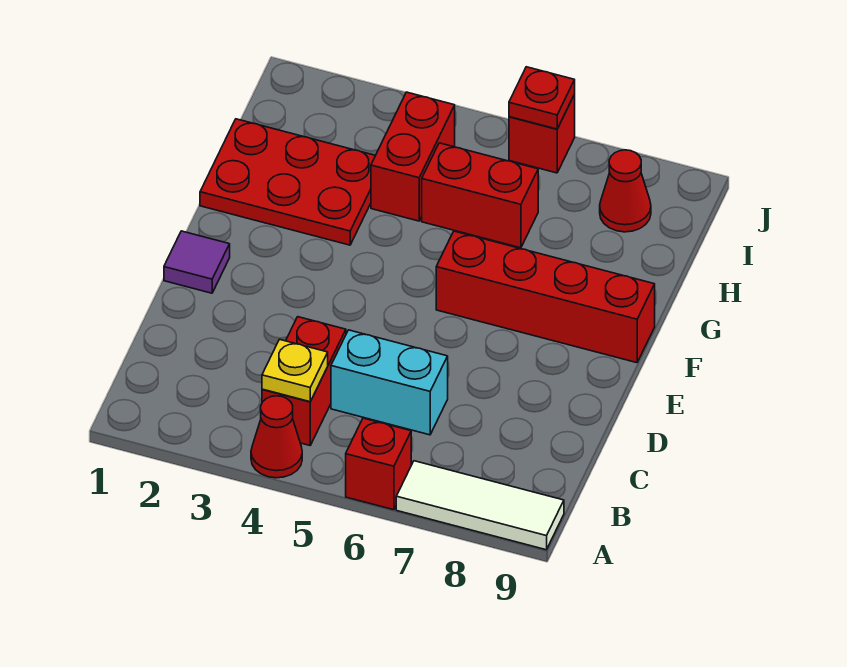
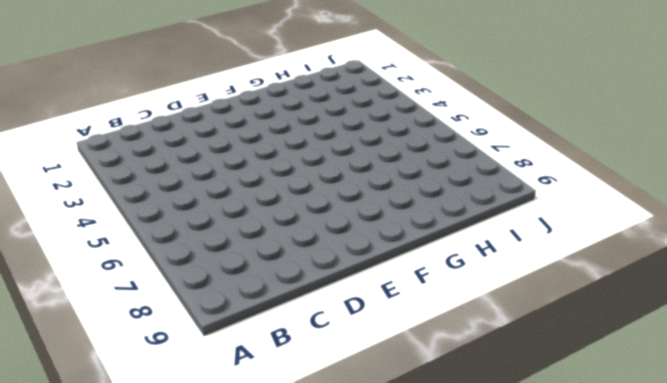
none -> red cone A4 level 1
none -> red brick A6 level 1
none -> white tile A7:A9 level 1

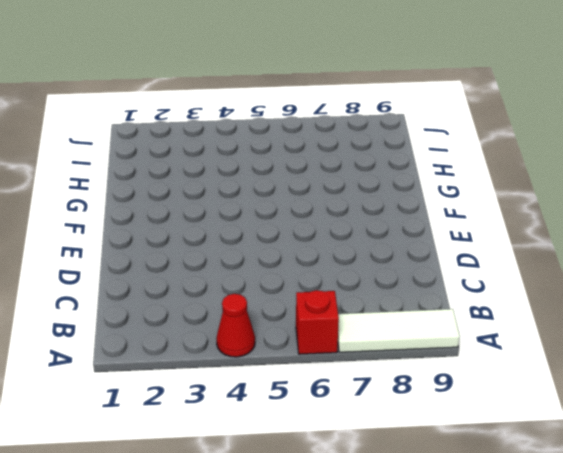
none -> red brick B4:C4 level 1
none -> cyan brick C5:C6 level 1
none -> purple tile E1 level 1

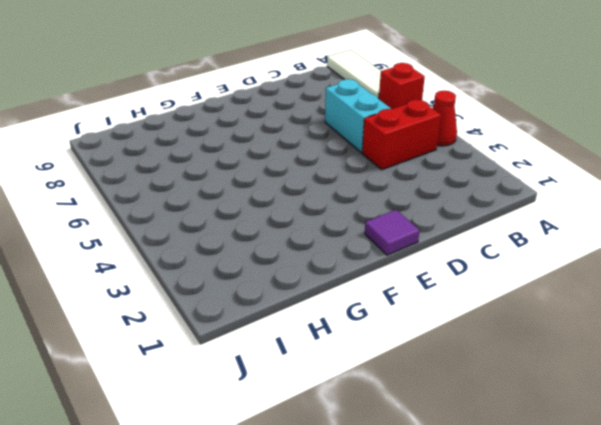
none -> red brick F6:F9 level 1
none -> red plate G1:H3 level 1
none -> red brick H4:I4 level 1

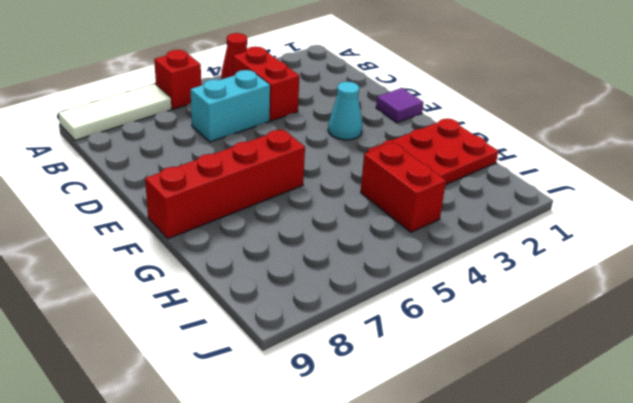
cyan cone E3 level 1 -> none
none -> red brick H5:H6 level 1
none -> red cone I8 level 1
none -> red brick J6 level 1

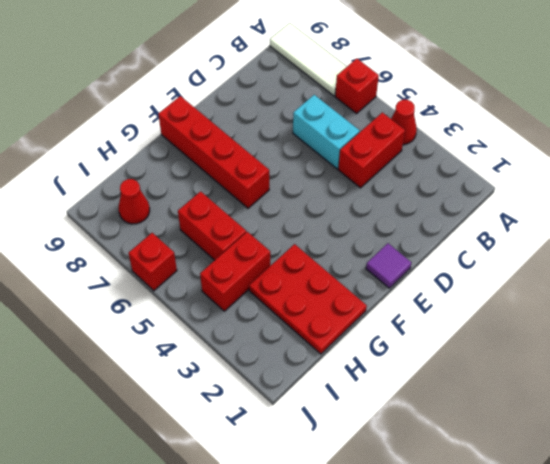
none -> yellow plate B4 level 2
none -> red plate J6 level 2

